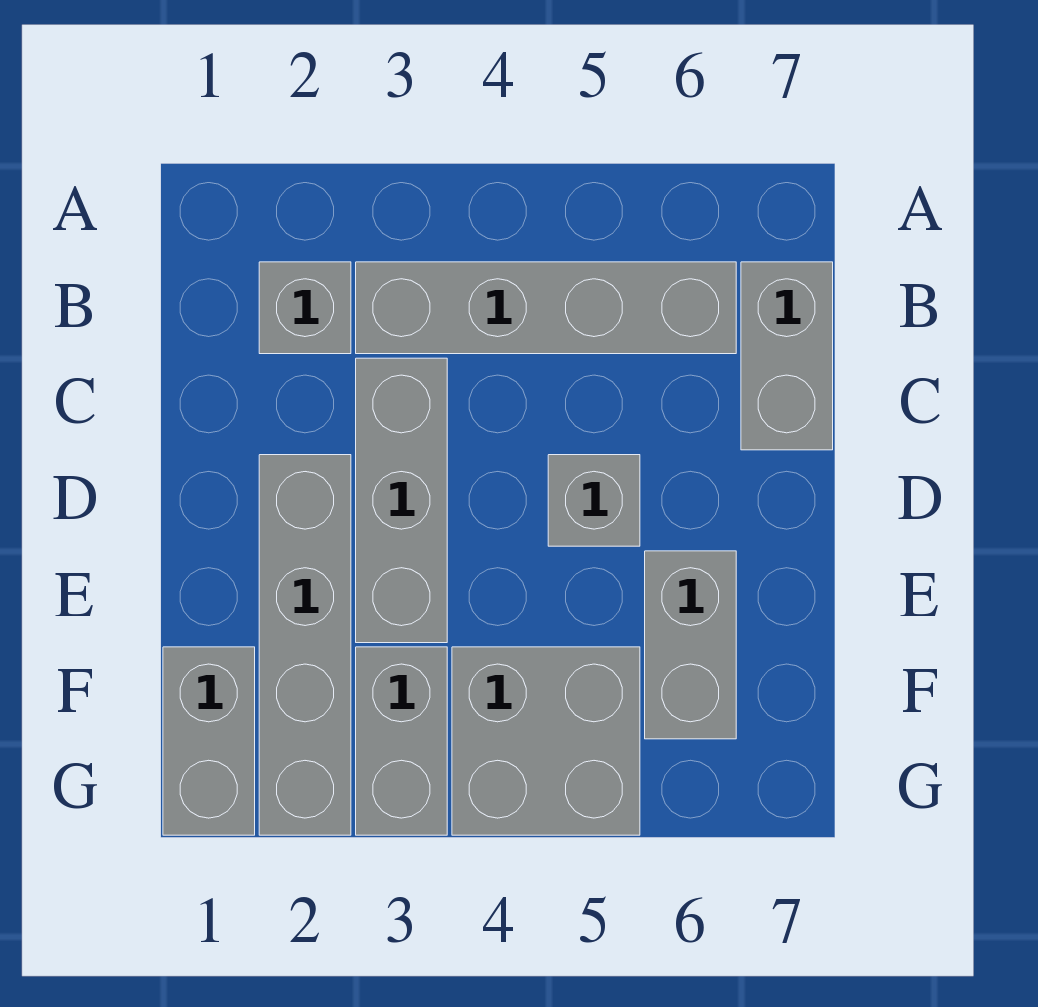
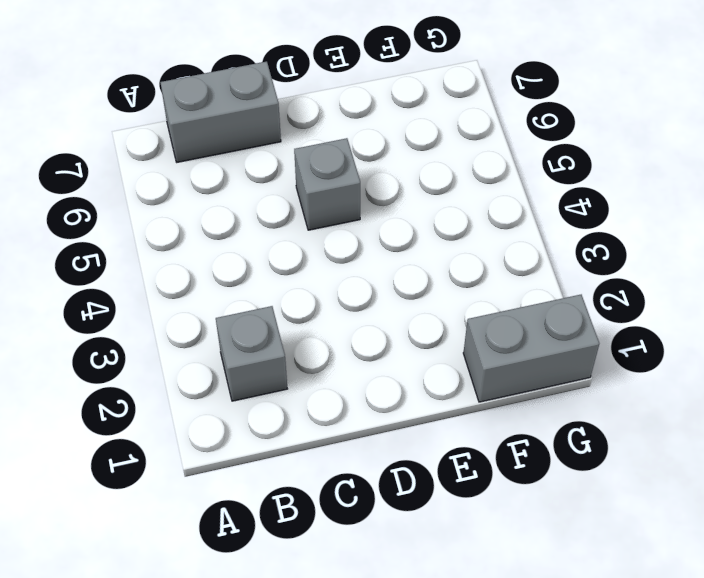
none -> grey brick B3:B6 level 1
none -> grey brick C3:E3 level 1

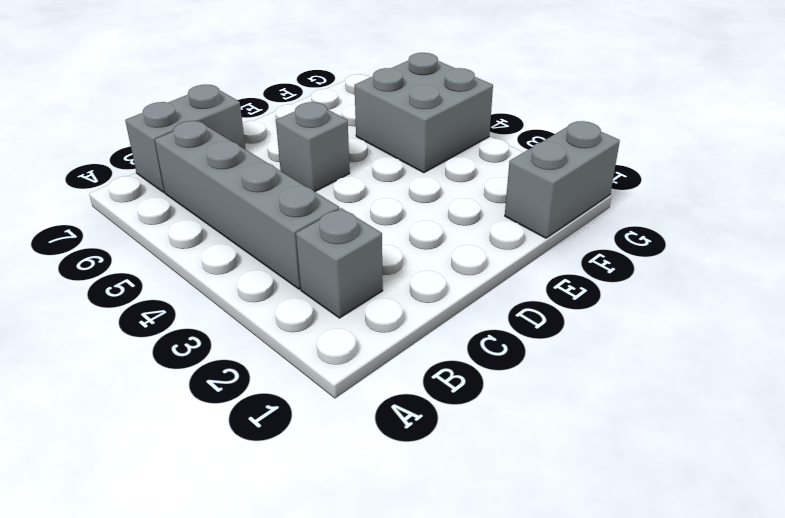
none -> grey brick C3:E3 level 1
none -> grey brick D2:G2 level 1

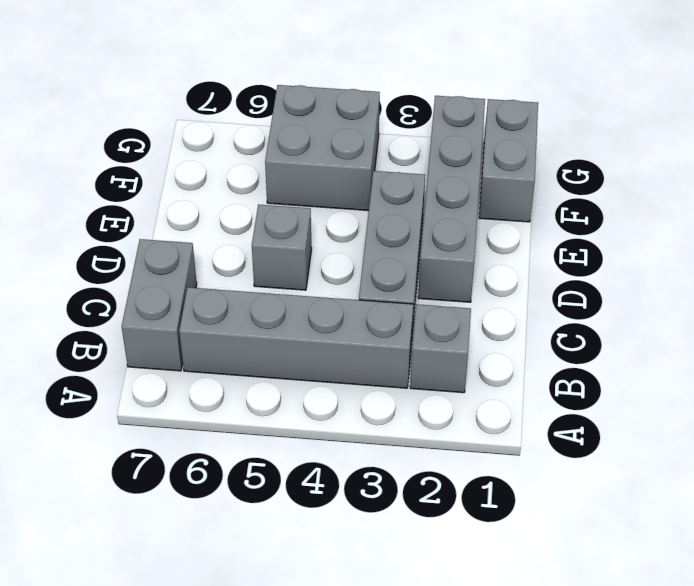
none -> grey brick E6:F6 level 1
none -> grey brick F3:G3 level 1

